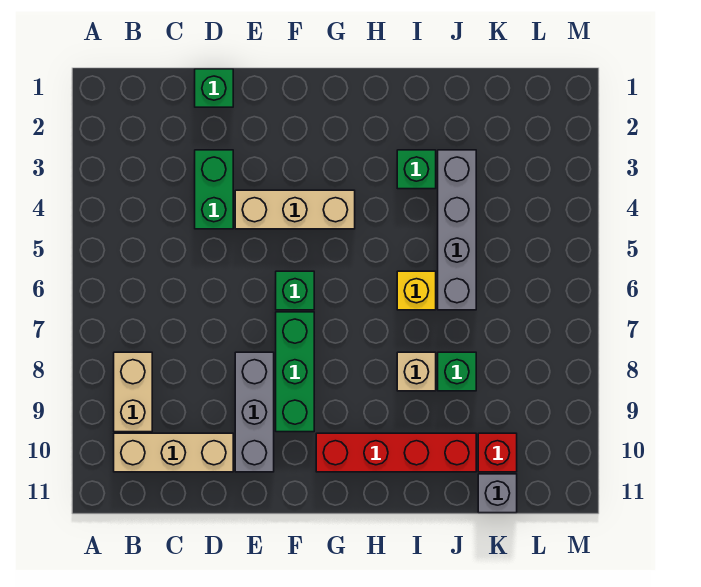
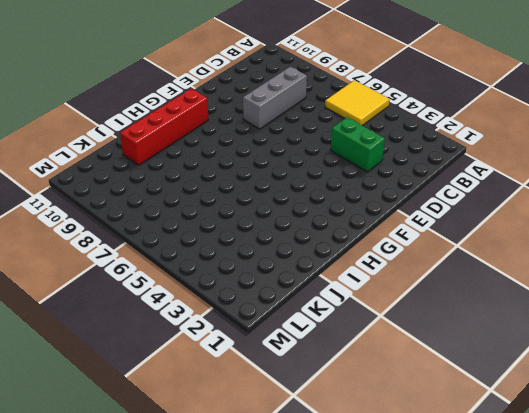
yellow tile A5:B6 level 1 -> none
grey brick C8:E8 level 1 -> grey brick E8:E10 level 1
none -> tan brick B8:B9 level 1
none -> tan brick B10:D10 level 1
none -> green brick D1 level 1

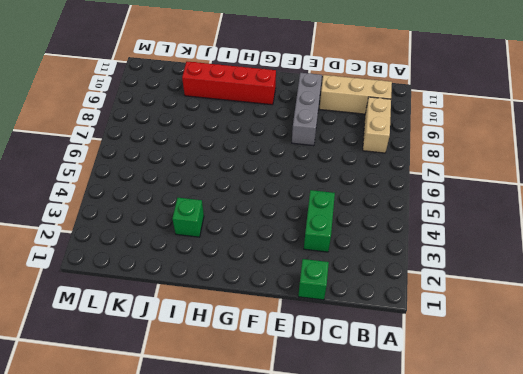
none -> tan brick E4:G4 level 1
none -> green brick F6 level 1
none -> green brick F7:F9 level 1

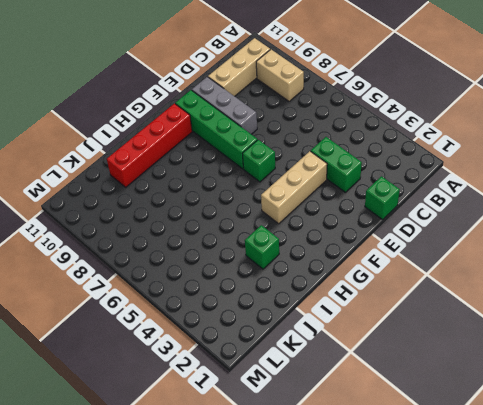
green brick F7:F10 level 1 -> green brick F7:F9 level 1
none -> yellow brick I6 level 1
none -> tan brick I8 level 1
none -> grey brick J3:J6 level 1

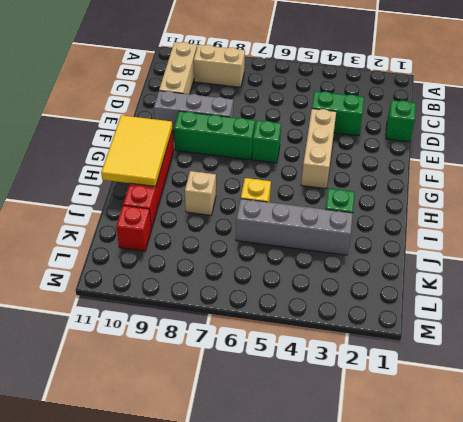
yellow tile G10:I11 level 2 -> none
none -> green brick J8 level 1
none -> grey brick K11 level 1

